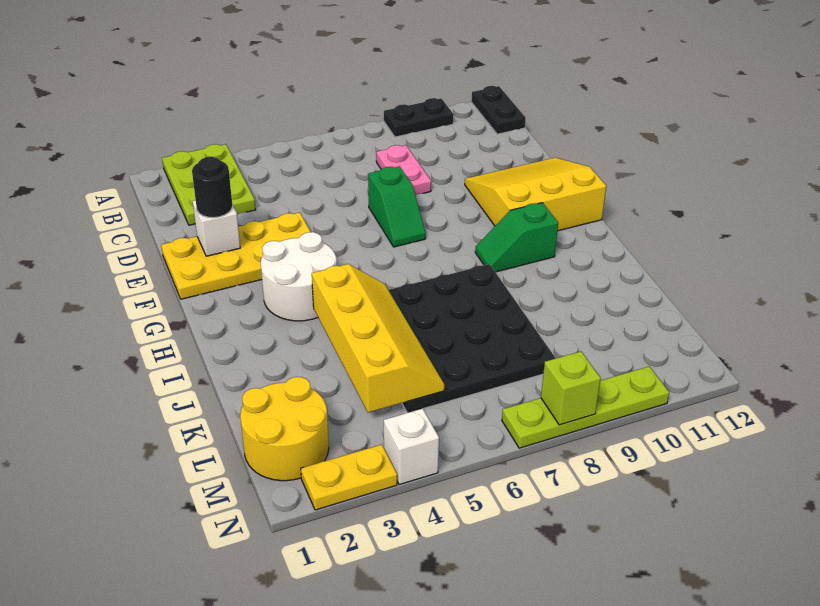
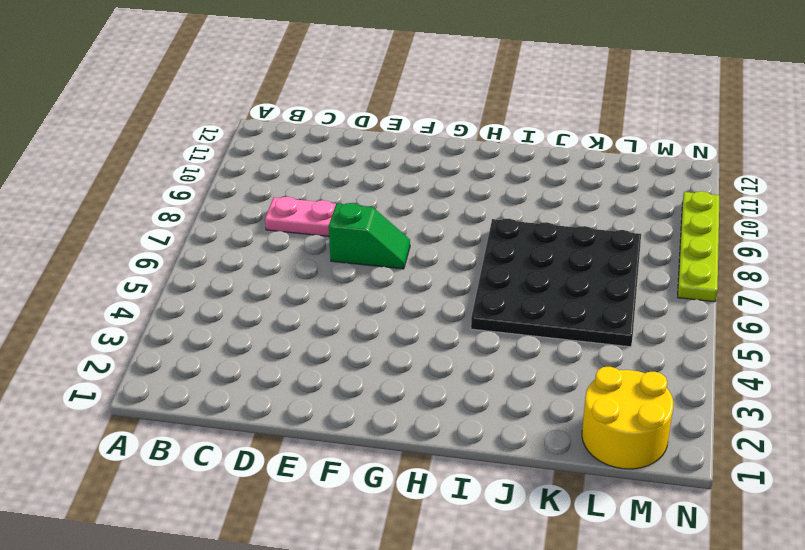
none -> lime plate A2:C3 level 1
none -> black plate A9:A10 level 1
none -> black plate A12:B12 level 1

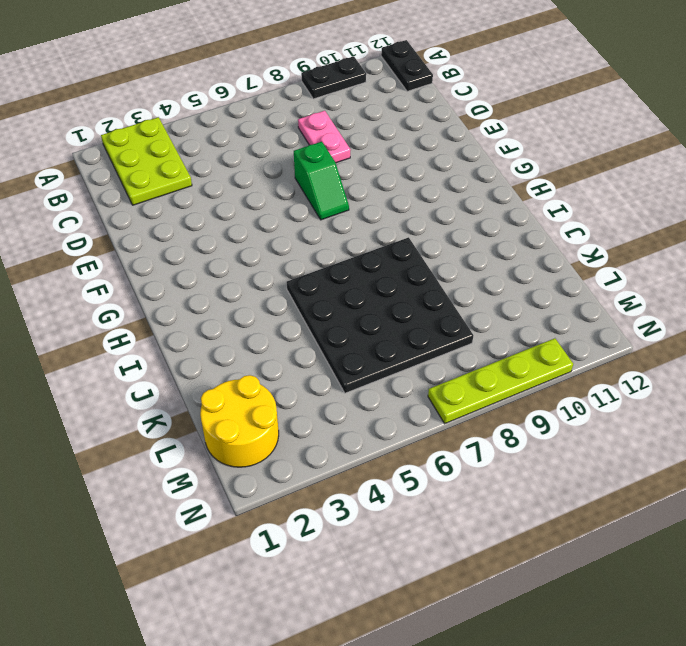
none -> yellow plate E1:F4 level 1
none -> yellow slope E10:G12 level 1 top G
none -> white round brick G3:H4 level 1

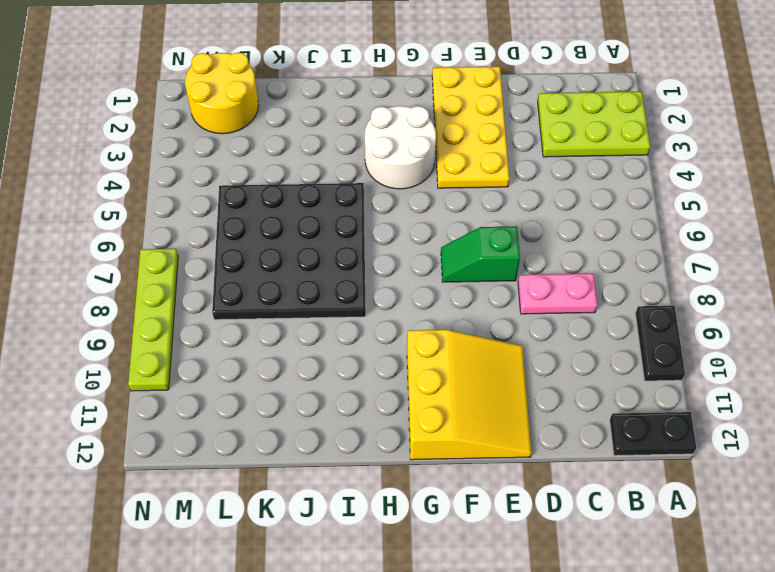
none -> green slope H9:H10 level 1 top 10
none -> yellow plate N2:N3 level 1
none -> white brick N4 level 1

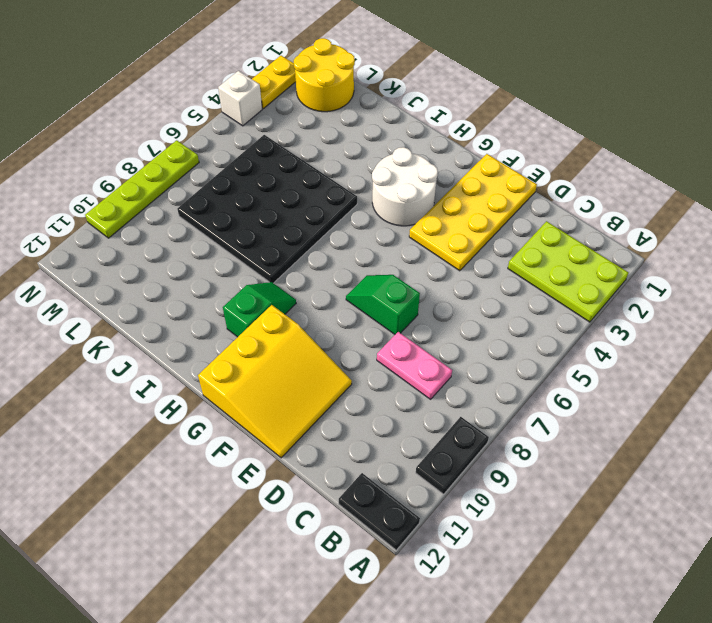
none -> white brick E2 level 2
none -> yellow slope I4:L5 level 2 top 4
none -> lime brick N8 level 2

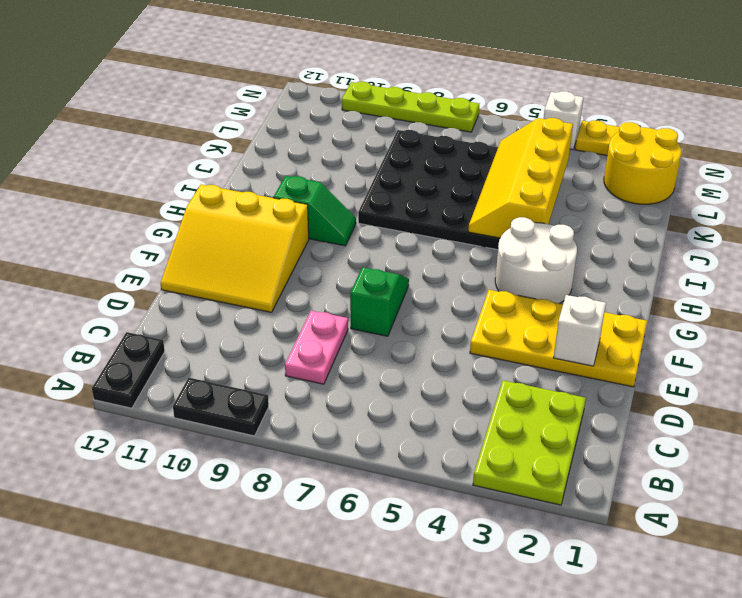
none -> lime brick N8 level 2
none -> black round brick E2 level 3

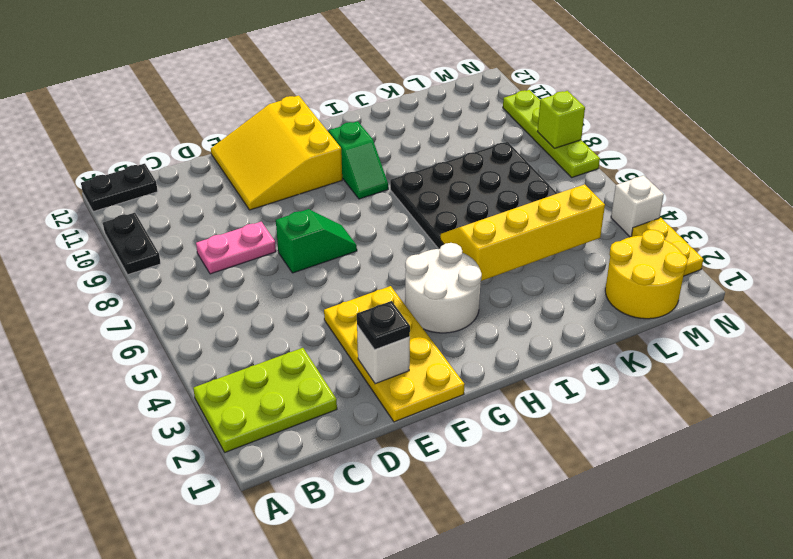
black plate E2 level 3 -> black round brick E2 level 3

